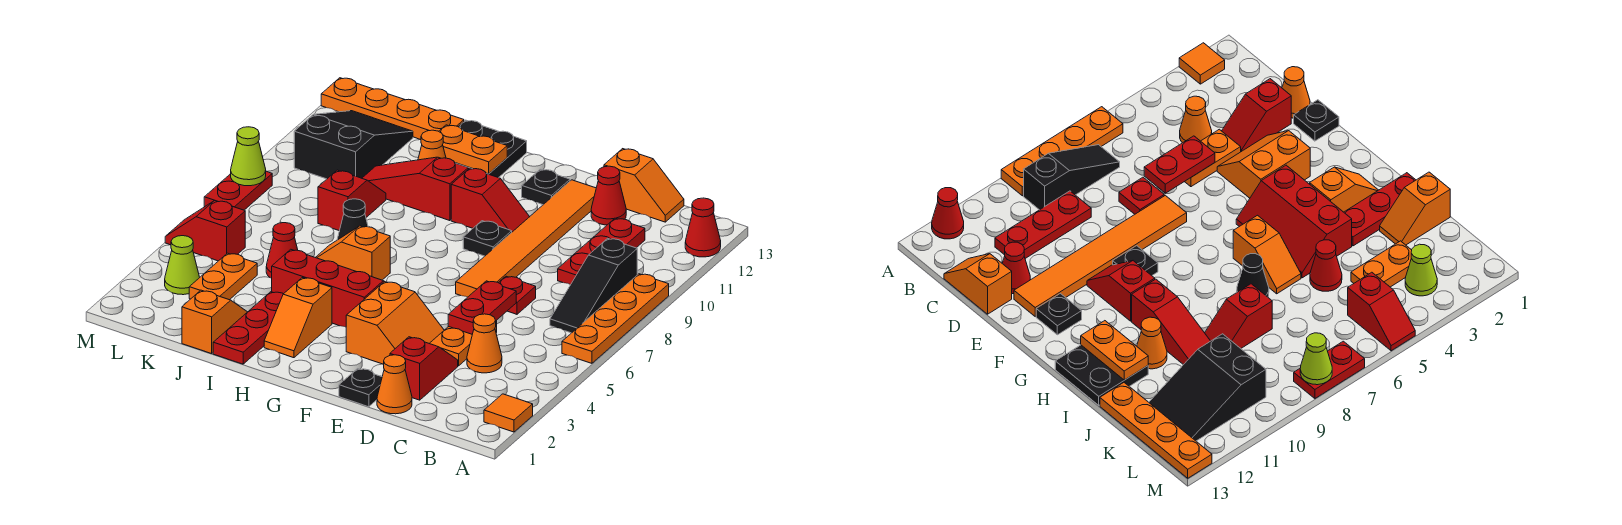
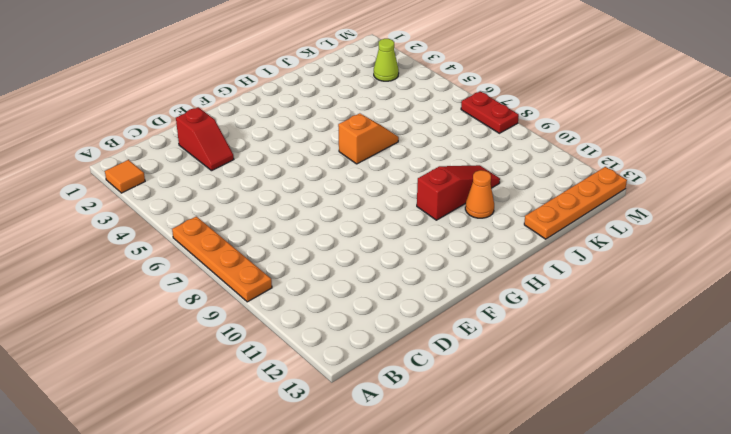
none -> red cone A12 level 1
none -> black slope B7:B9 level 1 top 9
none -> orange cone C4 level 1
none -> red plate C9:C11 level 1

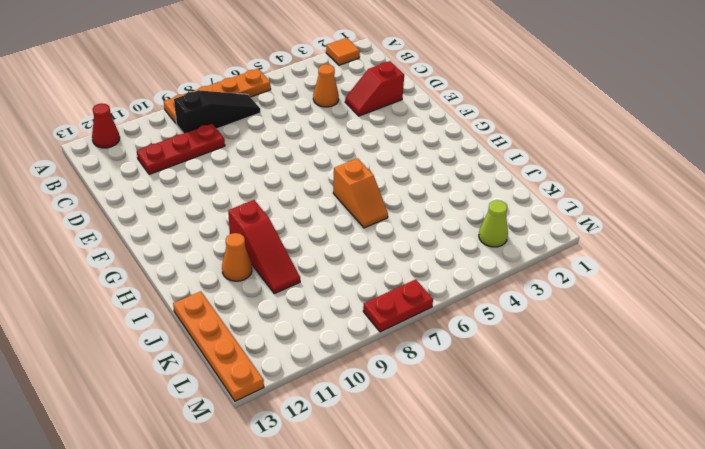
none -> orange slope C13:D13 level 1 top D
none -> orange cone D1 level 1
none -> orange plate D4:D5 level 1
none -> red plate D7 level 1

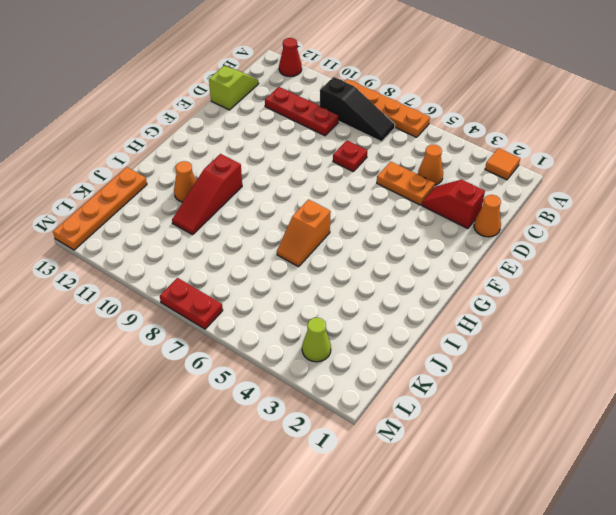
lime slope C13:D13 level 1 top D -> orange slope C13:D13 level 1 top D
none -> red cone D12 level 1
none -> black plate E1 level 1
none -> orange slope E3:F4 level 1 top F
none -> orange tile E7:E12 level 1

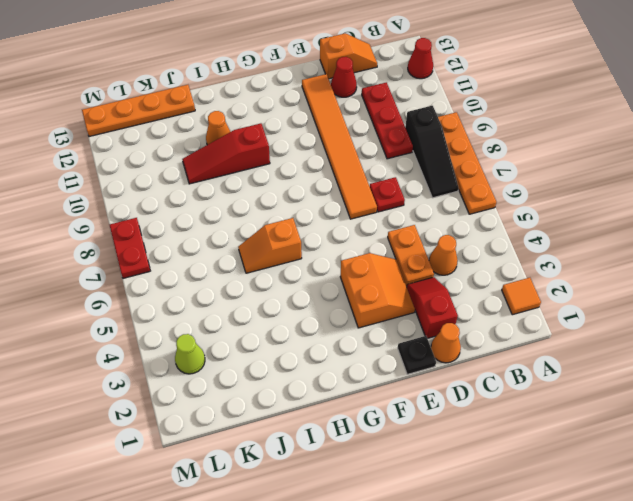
none -> black plate F9 level 1
none -> red slope F10:G10 level 1 top G
none -> black plate F12 level 1
none -> red slope G4:I5 level 1 top 4

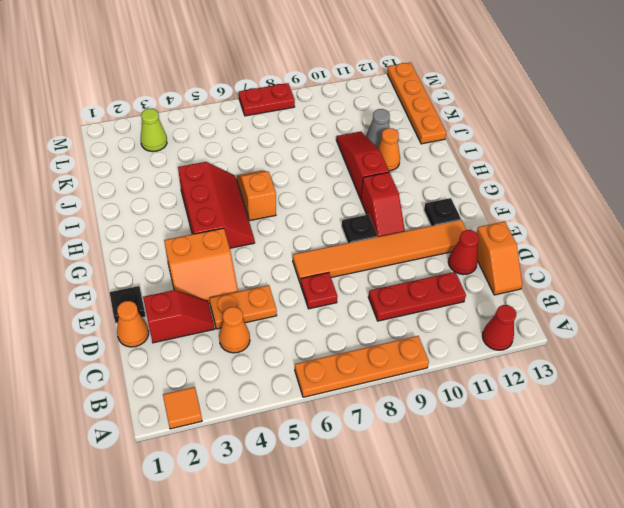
grey cone J11 level 1 -> none
none -> black slope B7:B9 level 1 top 9
none -> orange slope H2:H3 level 1 top 3
none -> black plate H12:I13 level 1
none -> red plate I1:I3 level 1

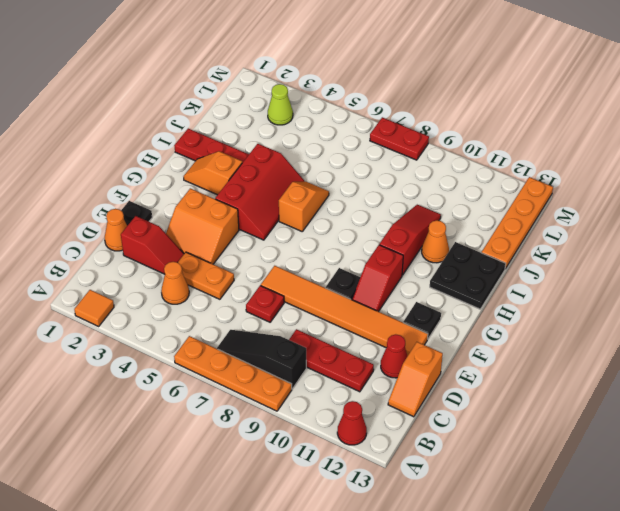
none -> black cone I7 level 1
none -> orange slope J1:J2 level 1 top 1
none -> red cone J5 level 1
none -> red slope J8:J9 level 1 top 8

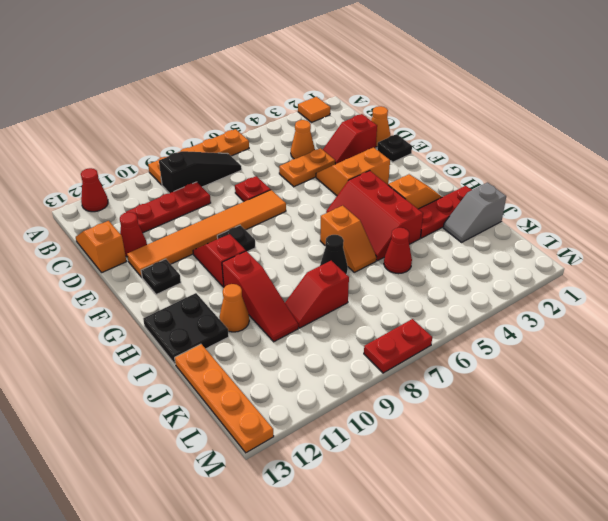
grey slope J1:J2 level 1 top 1 -> orange slope J1:J2 level 1 top 1
none -> orange plate K3:K4 level 1
none -> black slope K10:L12 level 1 top 10
none -> lime cone L3 level 1
none -> red slope L5:M5 level 1 top L

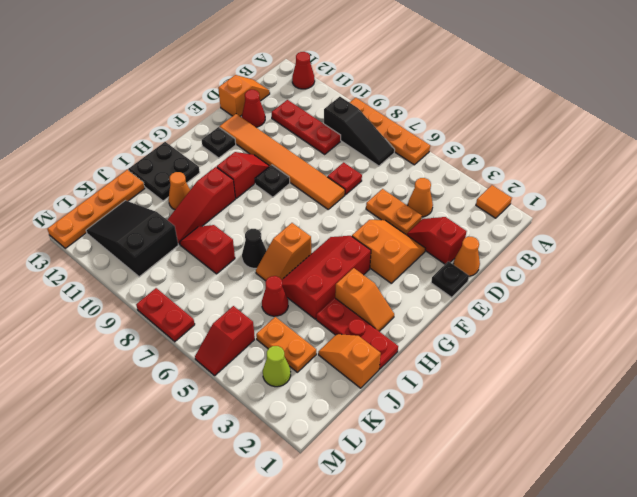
none -> red plate D5:D6 level 2
none -> orange plate H12:I12 level 2
none -> lime cone M8 level 2

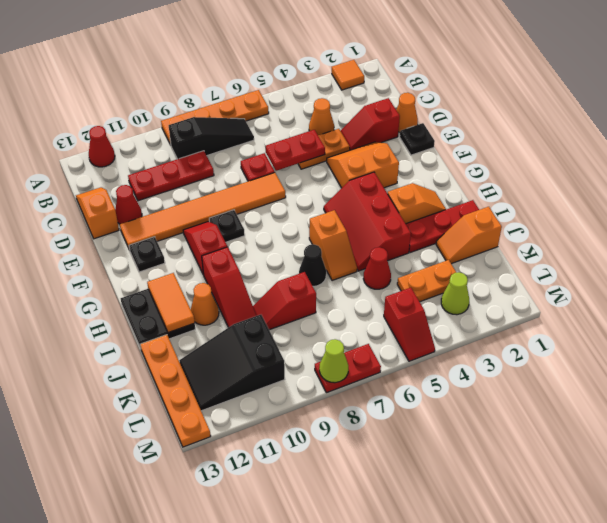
orange tile H12:I12 level 2 -> orange plate H12:I12 level 2

